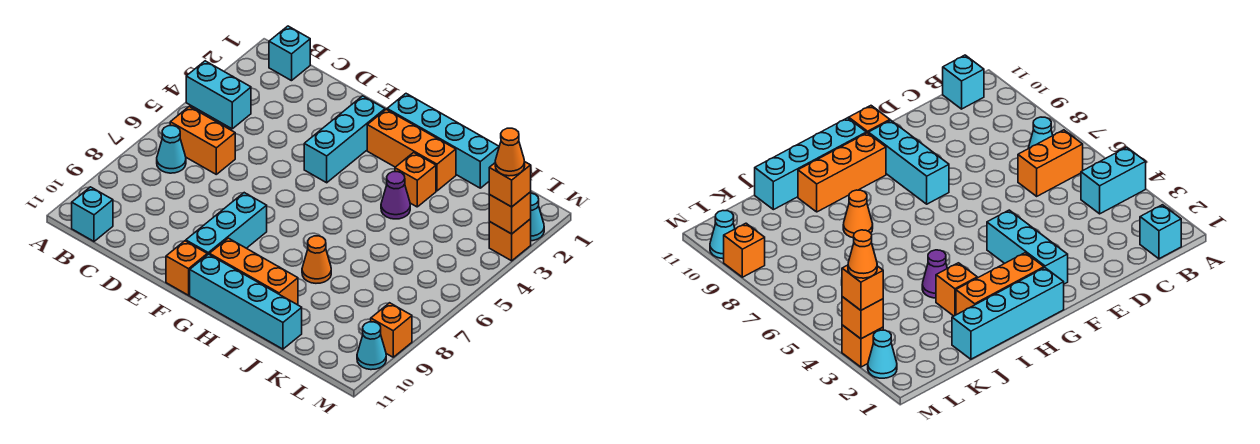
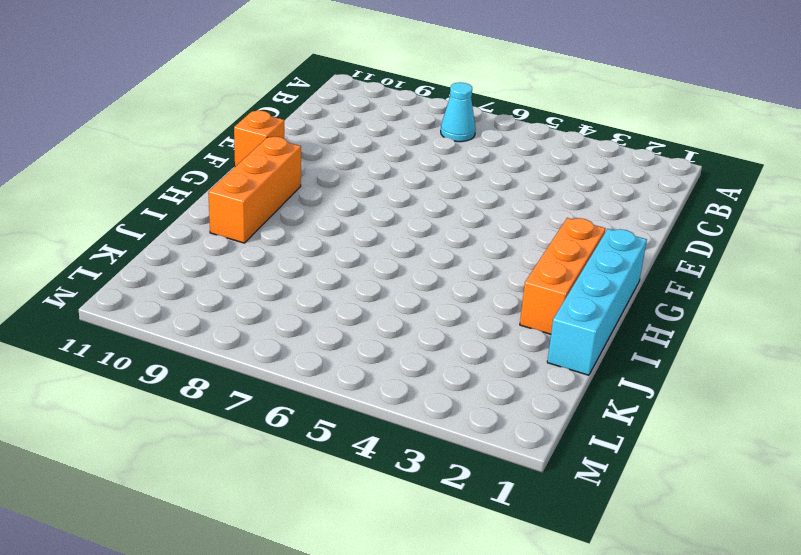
none -> cyan brick A4:B4 level 1
none -> cyan brick B1 level 1
none -> orange brick B6:C6 level 1

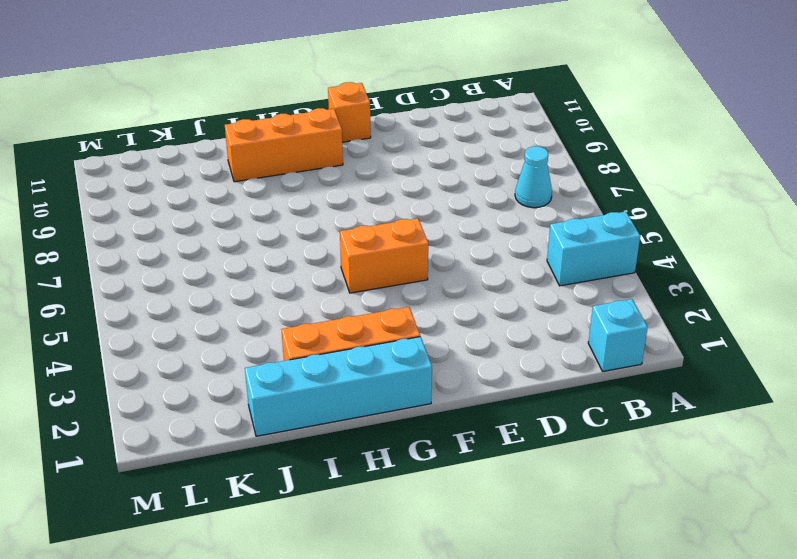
orange brick F5:G5 level 1 -> orange brick B6:C6 level 1
none -> cyan brick B11 level 1
none -> cyan brick F2:F4 level 1
none -> cyan brick F8:F10 level 1

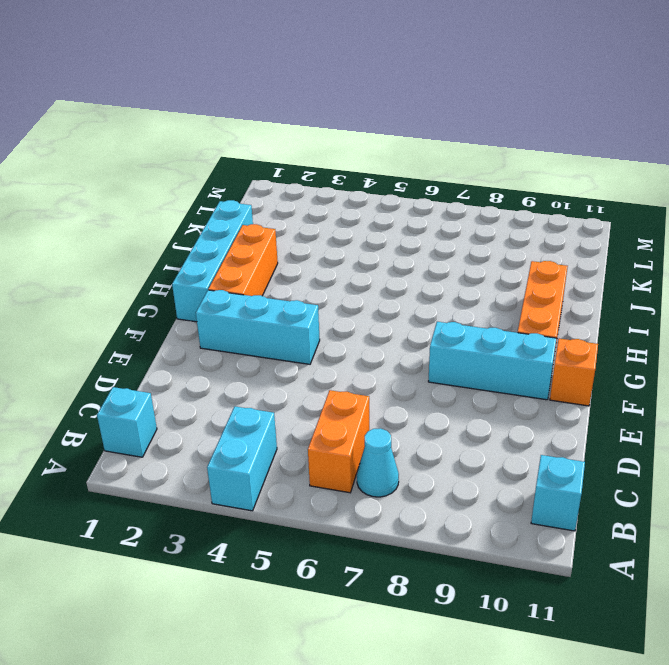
none -> cyan brick G11:J11 level 1
none -> orange brick I3 level 1
none -> purple cone I4 level 1

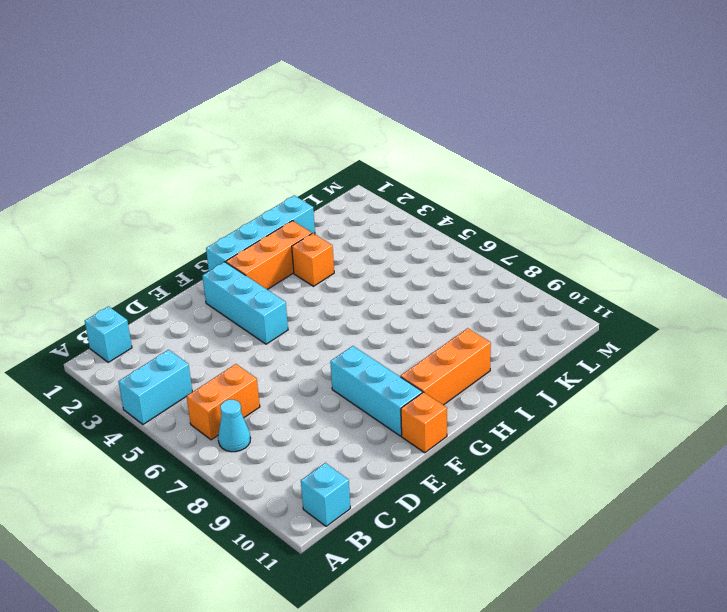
none -> cyan brick G11:J11 level 1
none -> purple cone I4 level 1
none -> orange cone I8 level 1

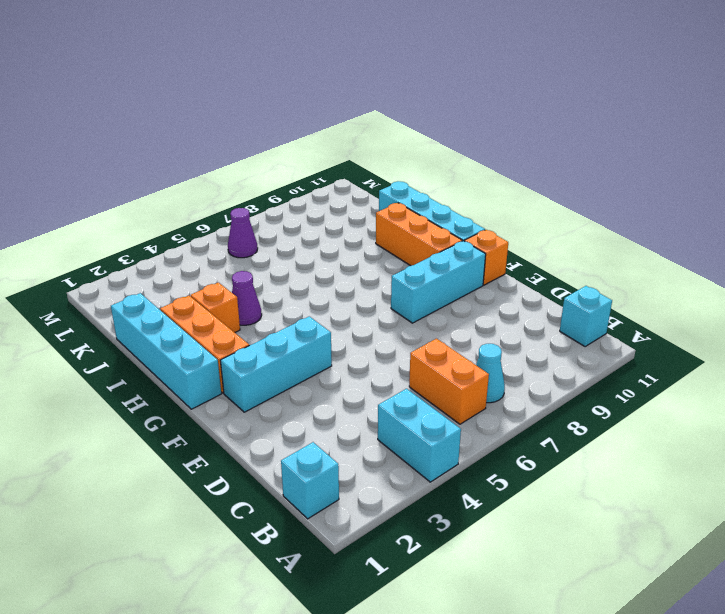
purple cone L6 level 1 -> none
none -> orange cone I8 level 1
none -> cyan cone M2 level 1
none -> orange brick M3 level 1

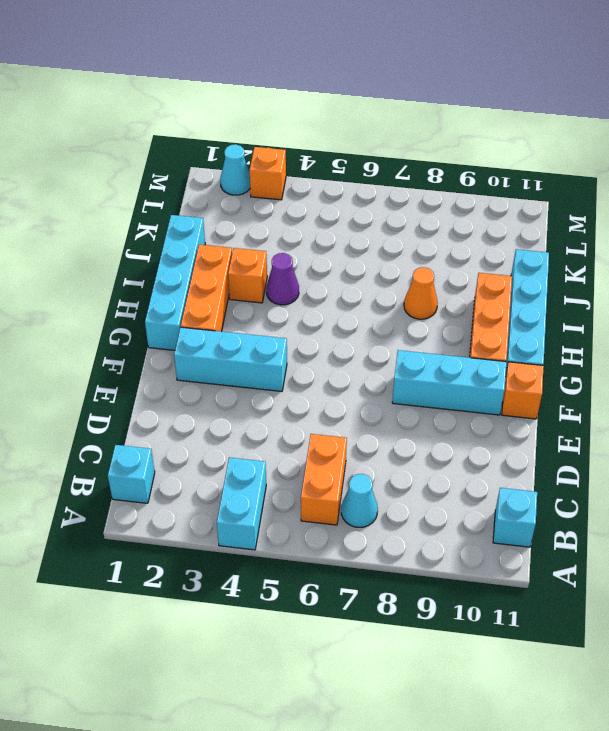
none -> orange brick M9 level 1
none -> cyan cone M10 level 1
none -> orange brick M3 level 2

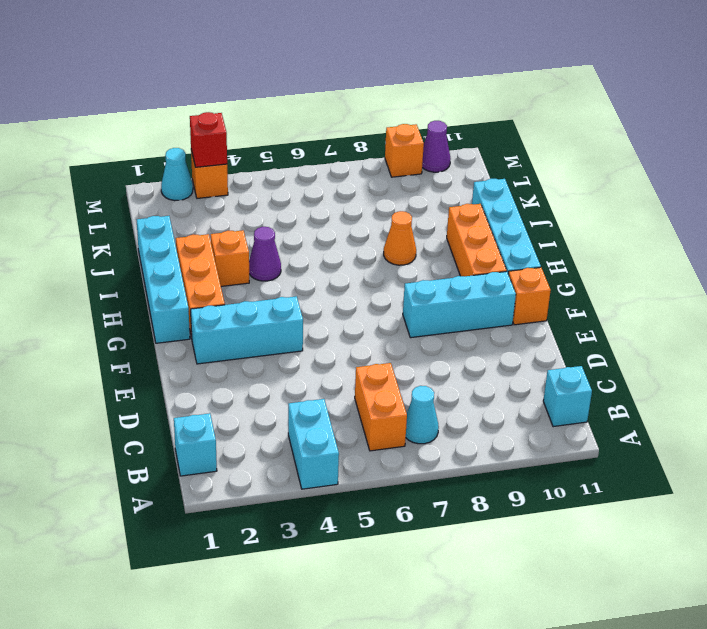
red brick M3 level 2 -> orange brick M3 level 2
purple cone M10 level 1 -> cyan cone M10 level 1
none -> orange brick M3 level 3
none -> orange cone M3 level 4

